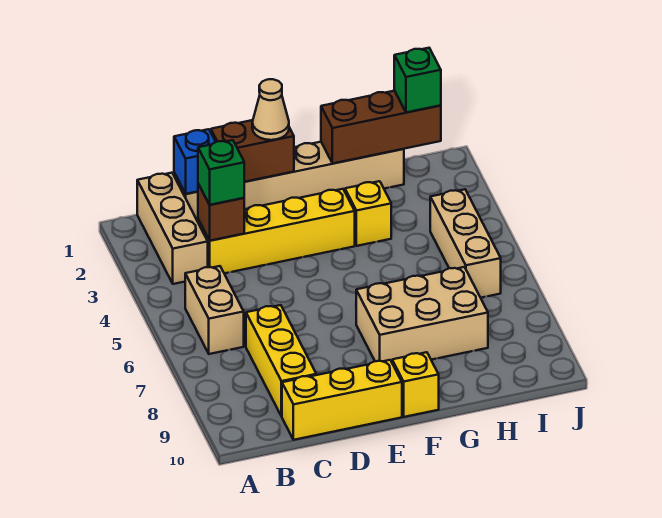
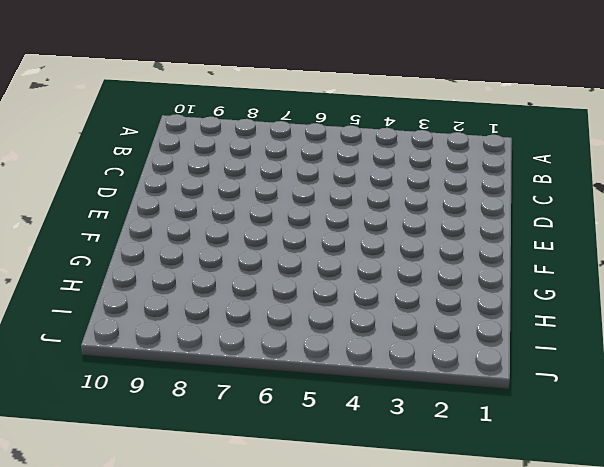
none -> tan brick B1:B3 level 1
none -> tan brick B5:B6 level 1
none -> tan brick C1:H1 level 1

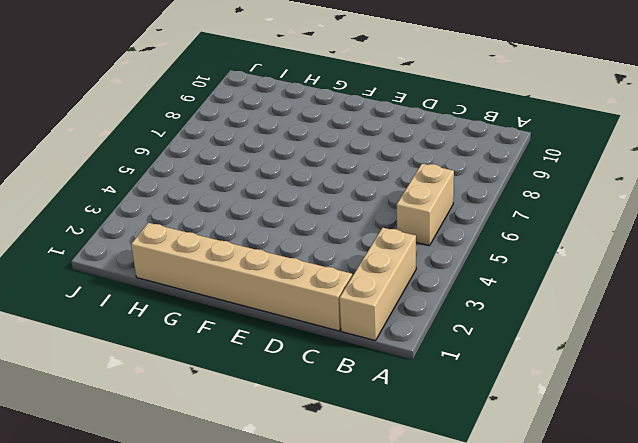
none -> yellow brick C3:F3 level 1
none -> yellow brick C7:C9 level 1
none -> yellow brick C10:E10 level 1

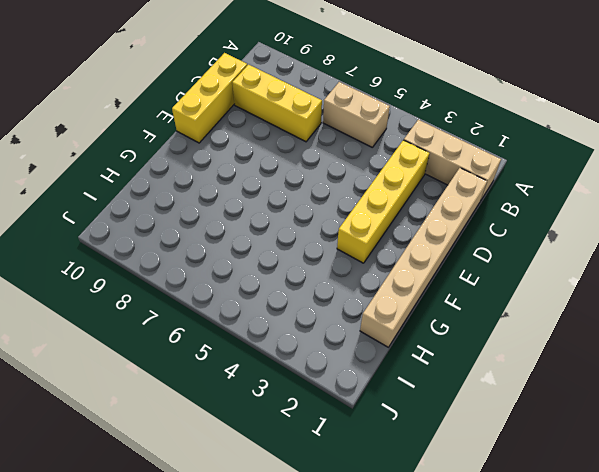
none -> tan brick F7:H8 level 1
none -> yellow brick F10 level 1
none -> yellow brick G3 level 1

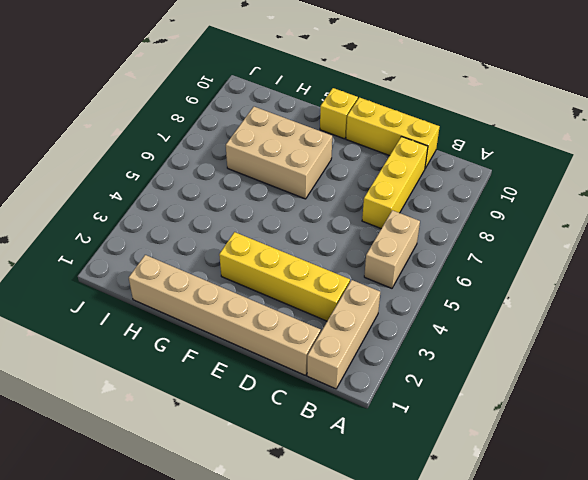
none -> yellow brick G3 level 1
none -> tan brick I4:I6 level 1
none -> blue brick C1 level 2

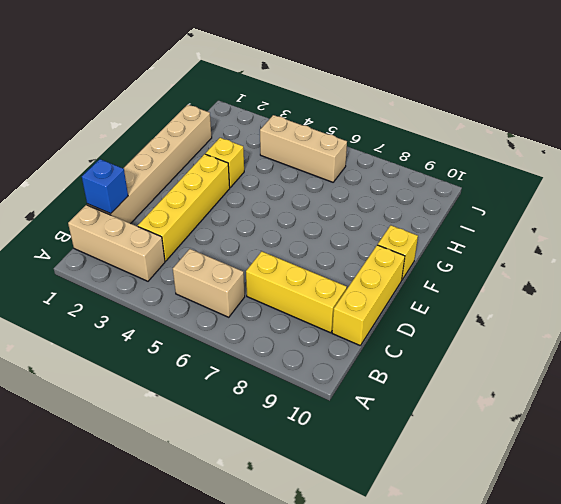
none -> tan brick F7:H8 level 1
none -> brown brick C3 level 2
none -> brown brick D1:E1 level 2

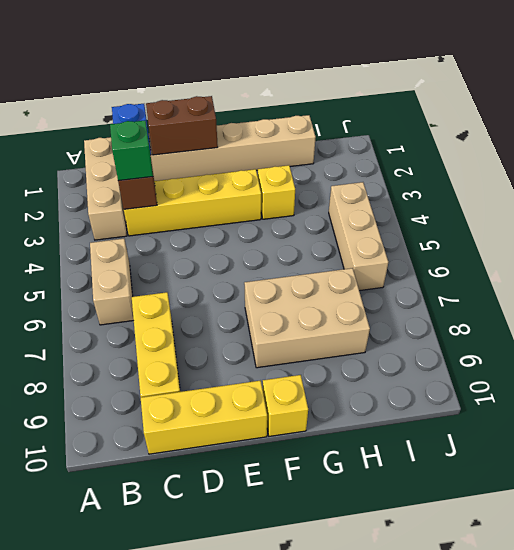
none -> brown brick G1:I1 level 2
none -> tan cone E1 level 3
none -> green brick I1 level 3

